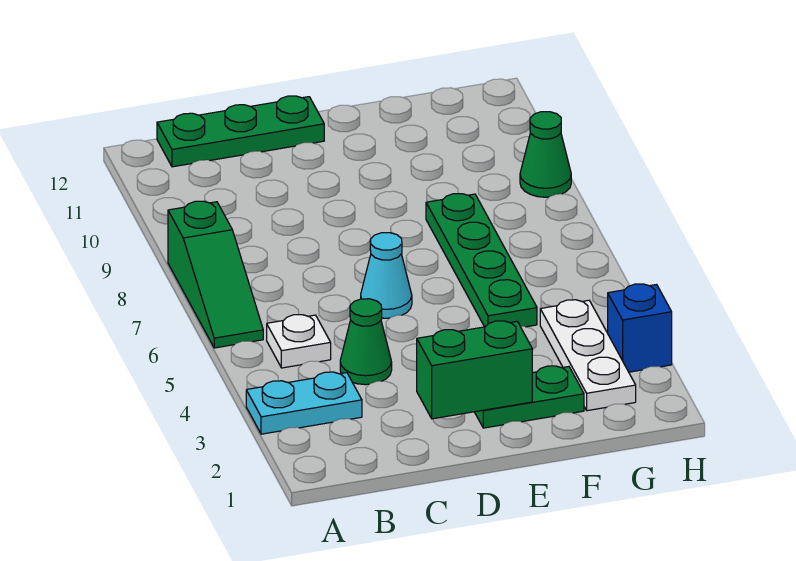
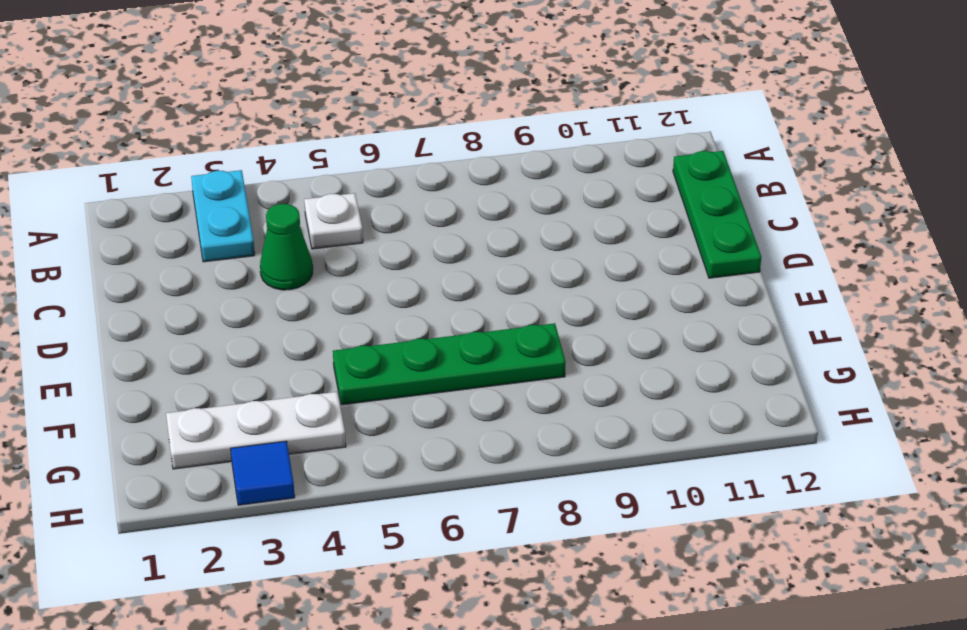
blue tile H3 level 1 -> blue brick H3 level 1
none -> green slope A6:A8 level 1 top 8
none -> cyan cone D6 level 1
none -> green plate E2:F2 level 1

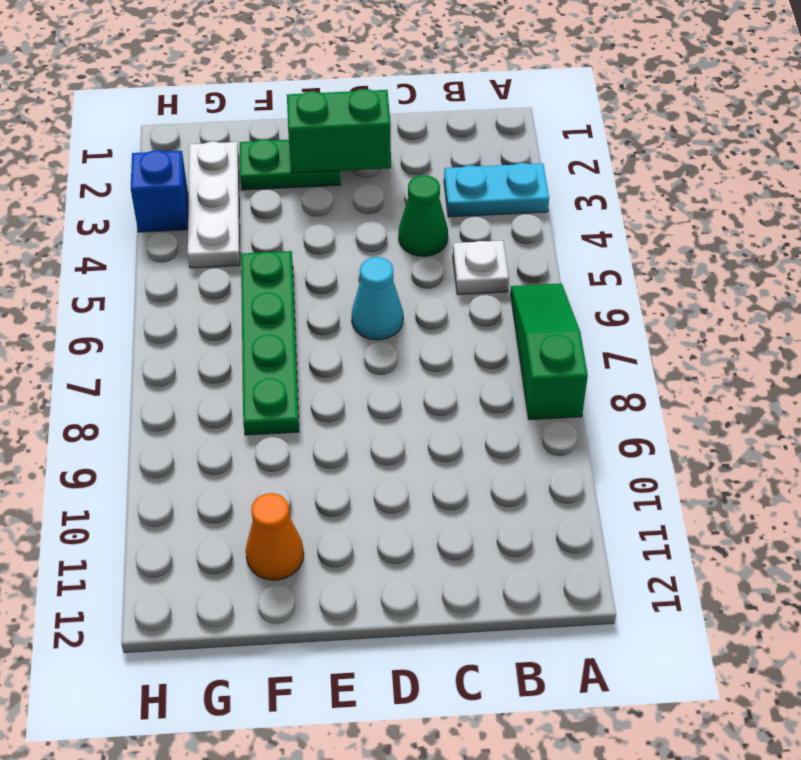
orange cone F11 level 1 -> none
none -> green plate B12:D12 level 1
none -> green cone H9 level 1

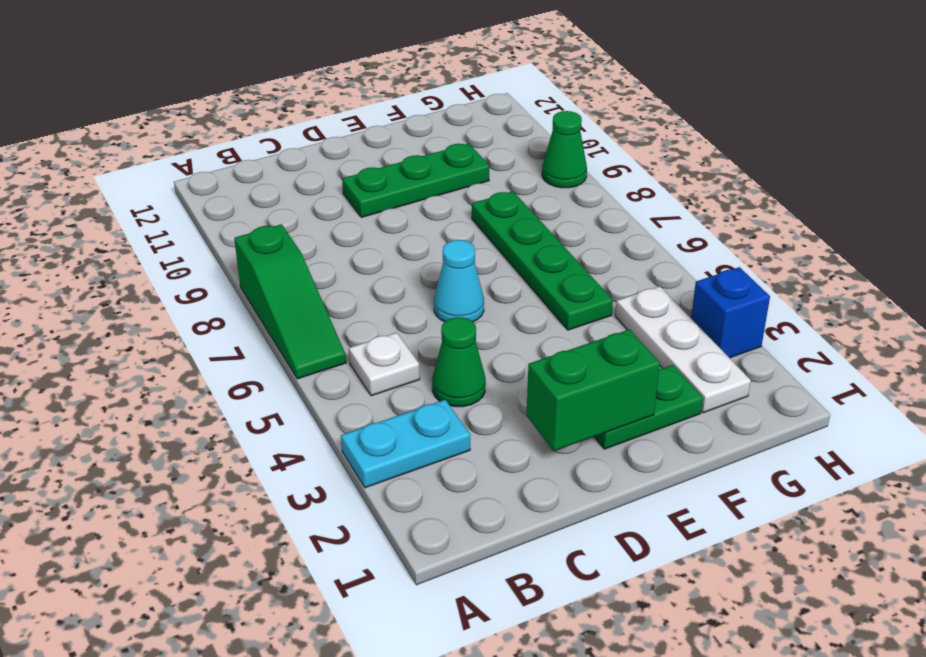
green plate D10:F10 level 1 -> green plate B12:D12 level 1

